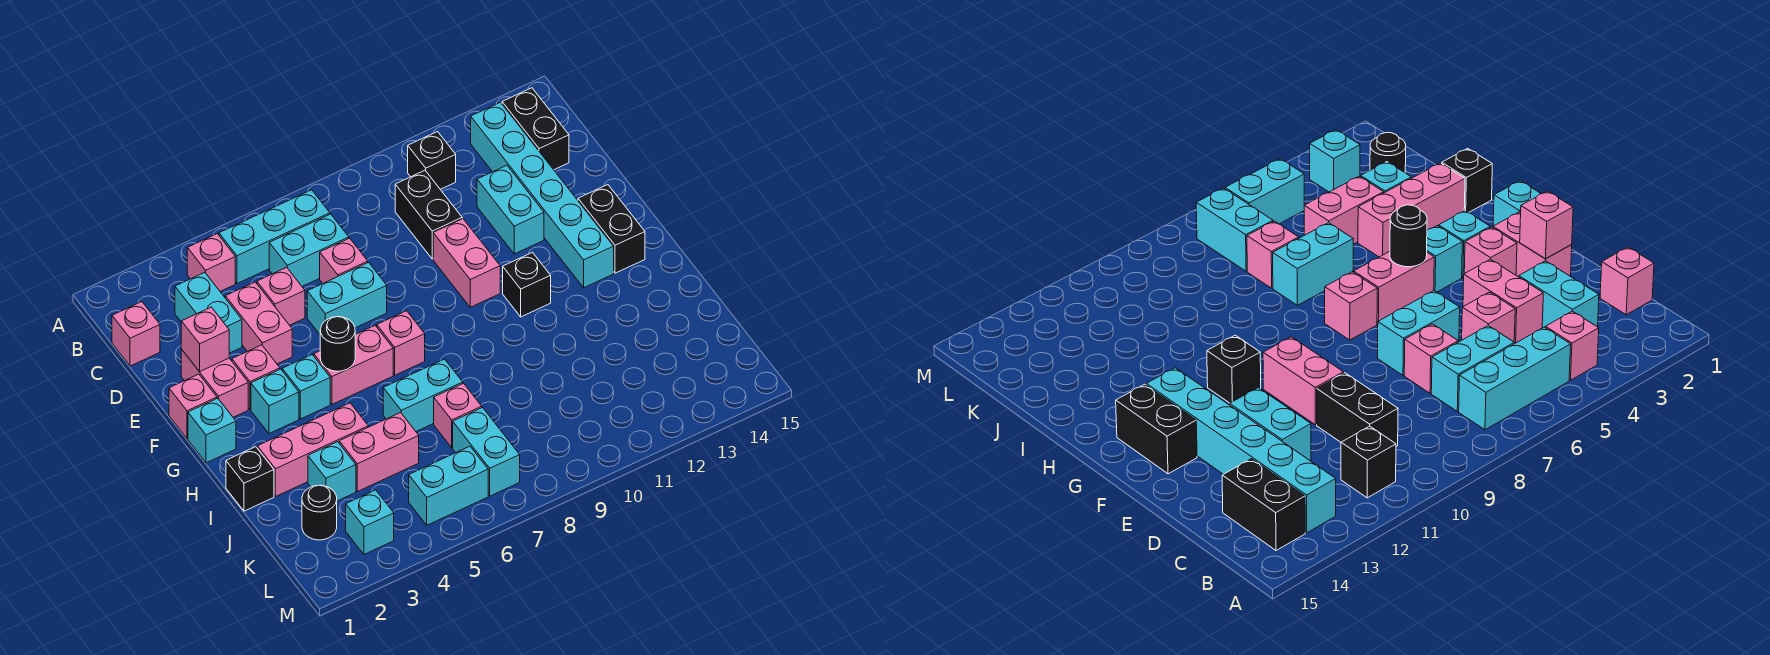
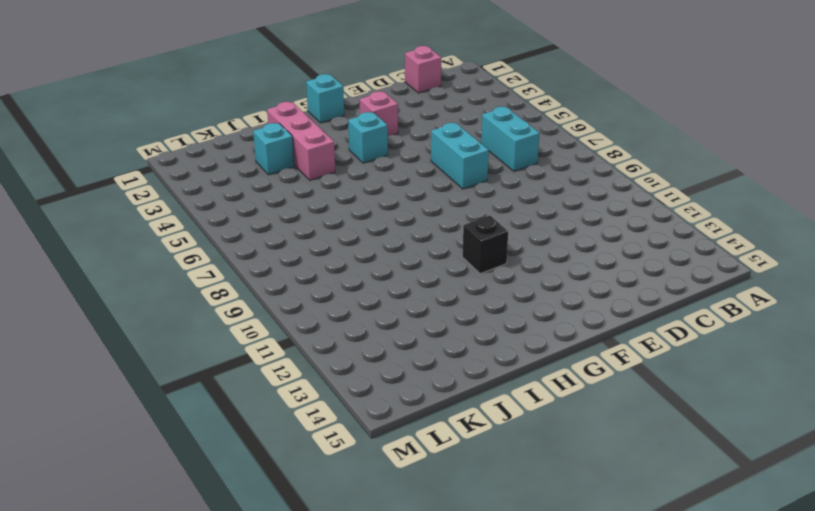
none -> pink brick B4 level 1
none -> cyan brick B5:B7 level 1
none -> black brick B11 level 1
none -> cyan brick B13:G13 level 1

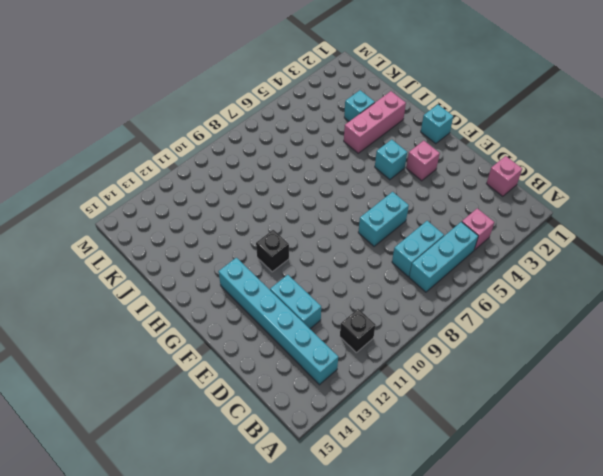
none -> black brick B14:C14 level 1
none -> cyan brick C3:D3 level 1
none -> black brick C10:D10 level 1
none -> pink brick D4:E4 level 1

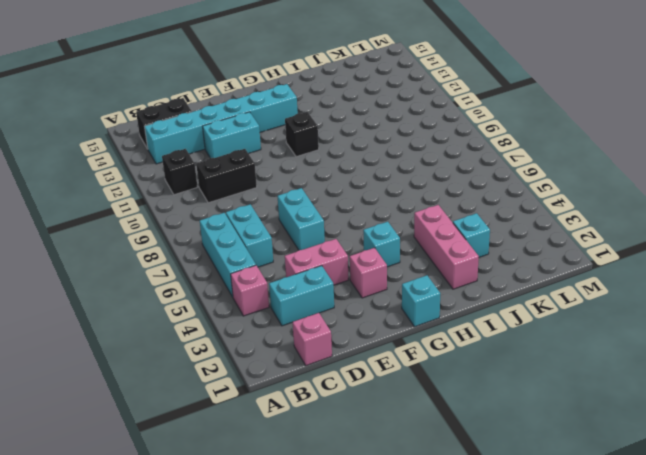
none -> pink brick D5 level 1
none -> pink brick D7 level 1
none -> pink brick E2:F2 level 1
none -> pink brick E10:F10 level 1

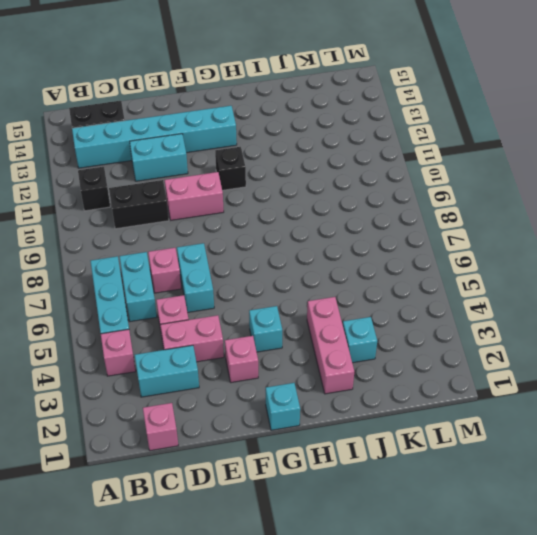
none -> pink brick E2:F2 level 1
none -> pink brick F1 level 1
none -> black brick F14:G14 level 1
none -> cyan brick G3 level 1

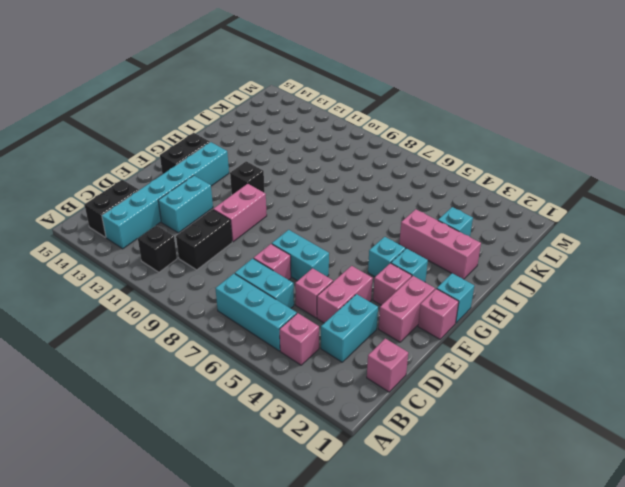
none -> pink brick G5:G6 level 1
none -> pink brick G7 level 1
none -> black brick I1 level 1
none -> cyan brick I6:I7 level 1

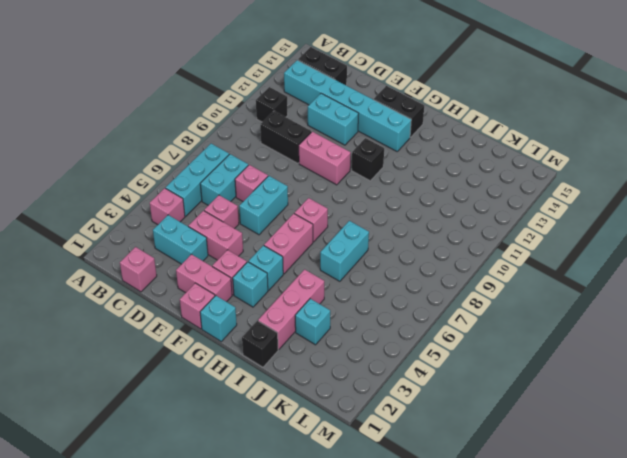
none -> pink brick J4:J5 level 1
none -> pink brick J7 level 1
none -> black round brick K2 level 1
none -> cyan brick K7:L7 level 1

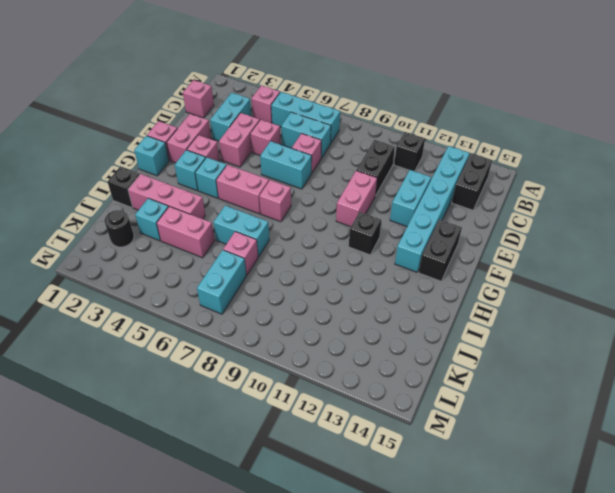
none -> cyan brick L3 level 1
none -> cyan brick L5:L6 level 1
none -> pink brick E2 level 2
none -> black round brick G5 level 2

